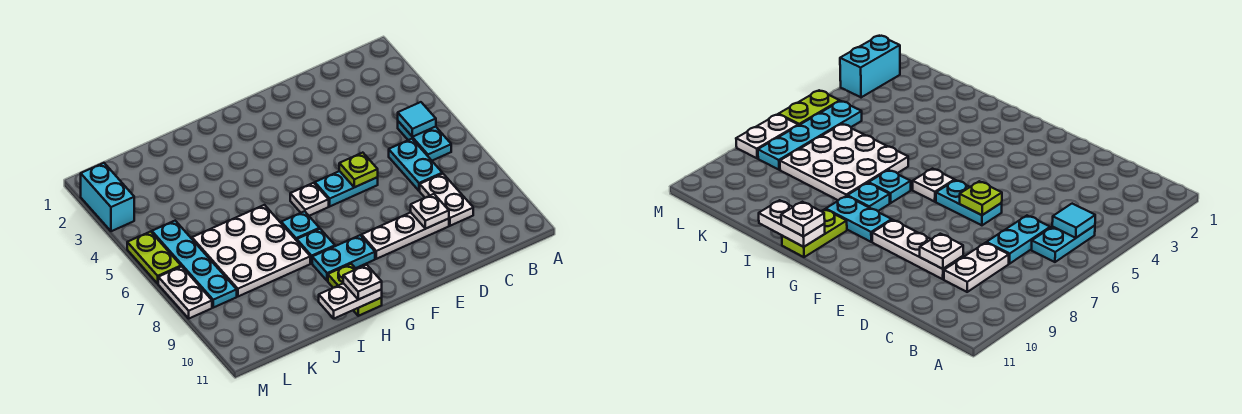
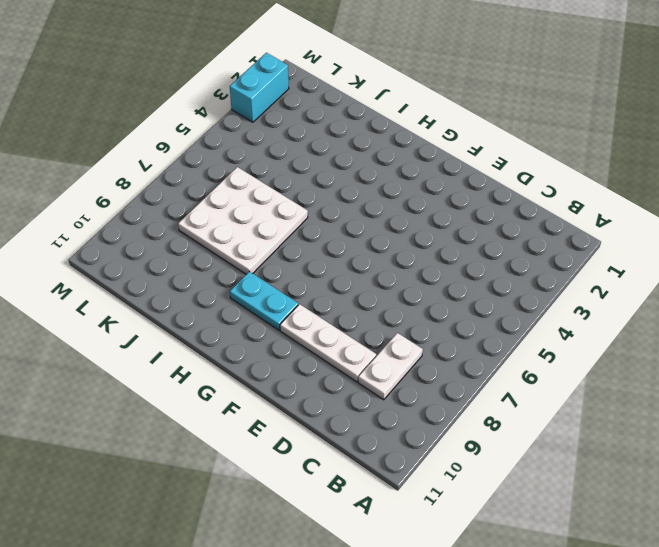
none -> cyan plate B5:B6 level 1
none -> cyan plate C6:C7 level 1
none -> cyan plate E6:F6 level 1

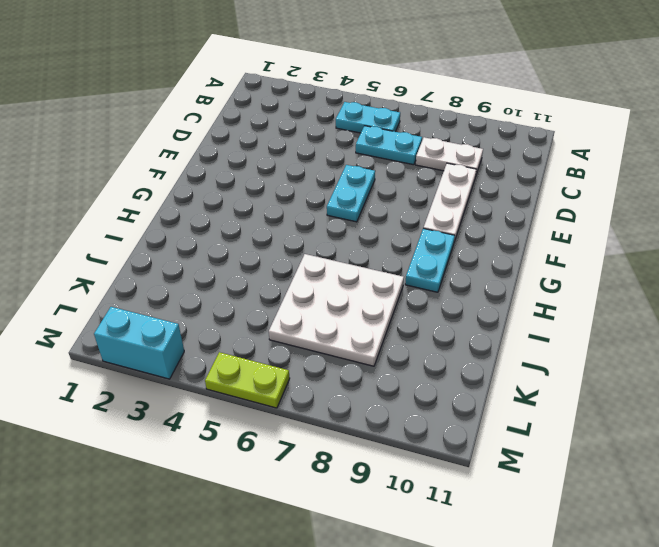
none -> white plate G6 level 1
none -> cyan plate H7 level 1
none -> cyan plate H8 level 1

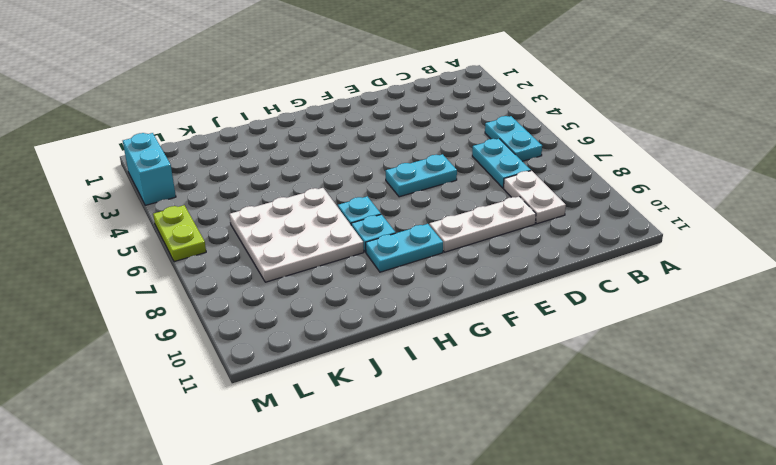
none -> white plate G6 level 1
none -> lime plate H10:H11 level 1
none -> cyan plate L5:L8 level 1

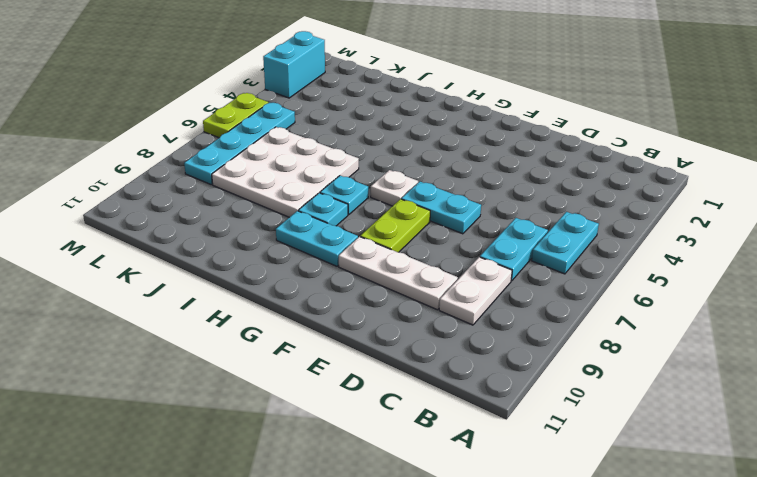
lime plate F7:F8 level 1 -> lime plate H10:H11 level 1
none -> white plate M7:M8 level 1
none -> cyan tile B5 level 2
none -> white plate D9 level 2

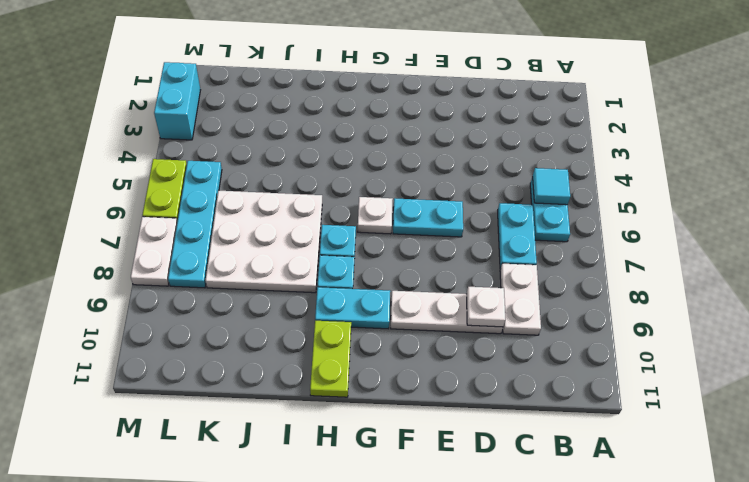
none -> lime plate E6 level 2
none -> white plate H11:I11 level 2
none -> white plate H11 level 3

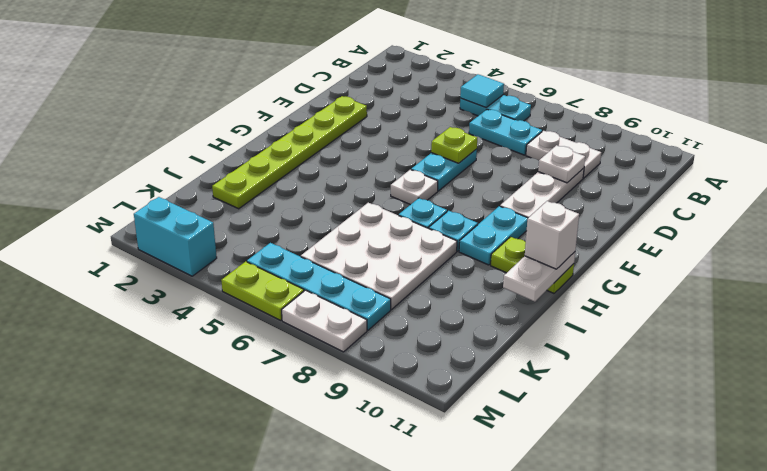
lime plate E2:J2 level 1 -> none
white brick H11 level 3 -> white plate H11 level 3

